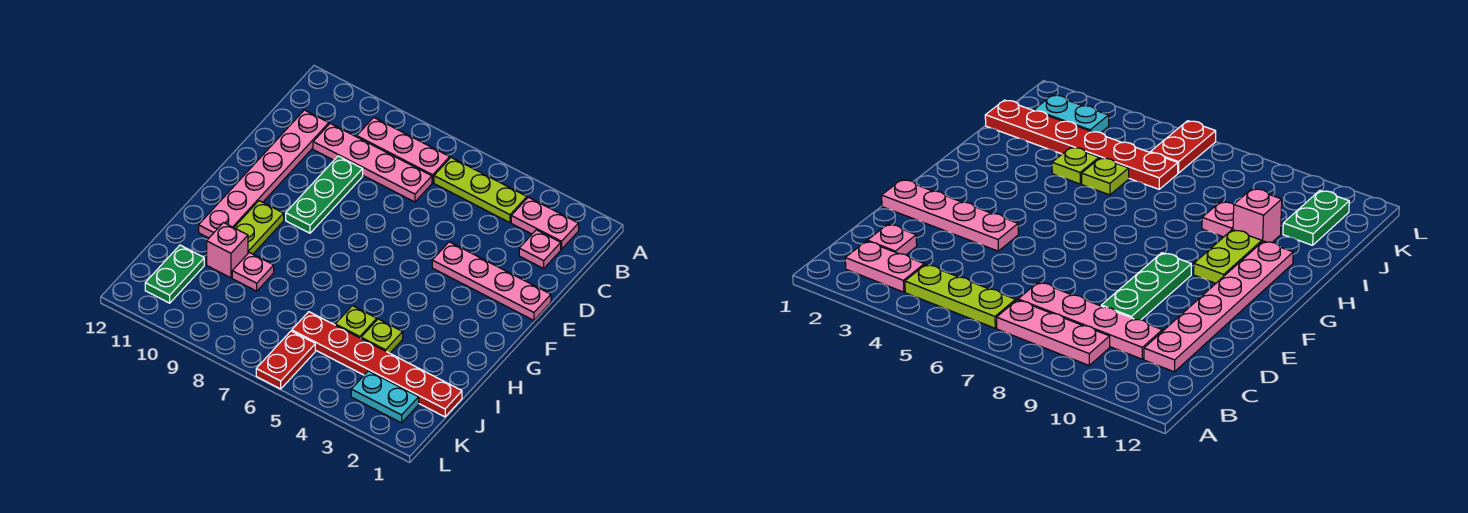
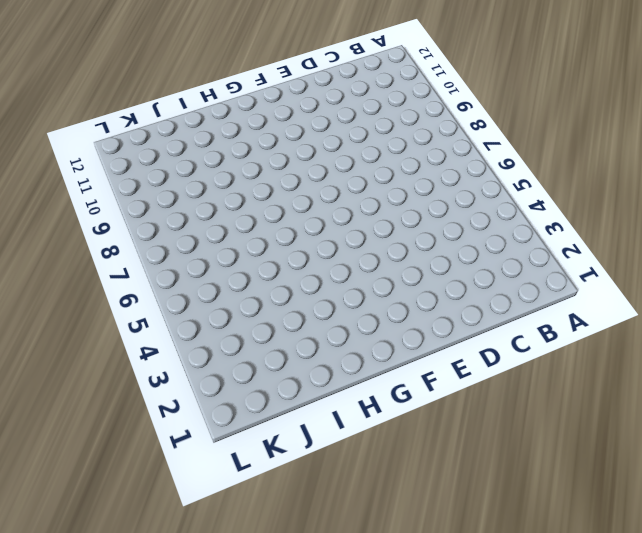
none -> pink plate B2:B3 level 1
none -> lime plate B4:B6 level 1
none -> pink plate B7:B9 level 1

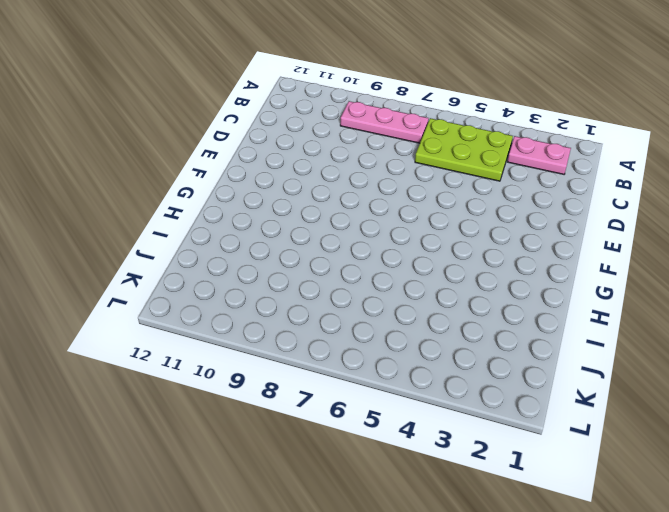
lime plate B4:C6 level 1 -> lime plate B4:B6 level 1
none -> pink plate C2 level 1
none -> pink plate C7:C10 level 1
none -> pink plate C11:H11 level 1

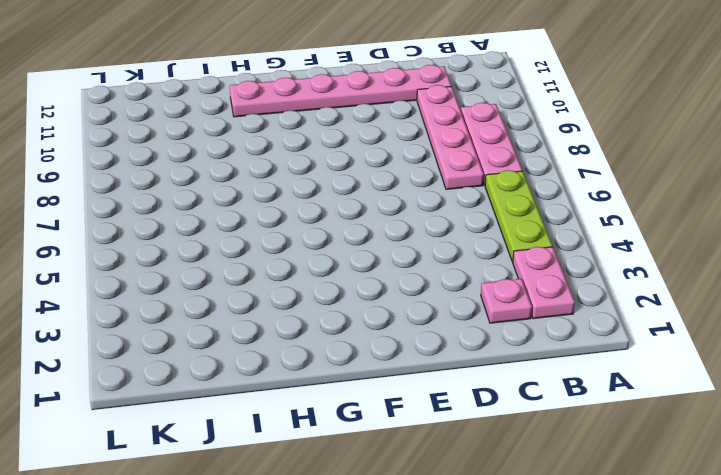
none -> green plate D9:F9 level 1
none -> pink plate E1:E4 level 1
none -> lime plate G10:H10 level 1

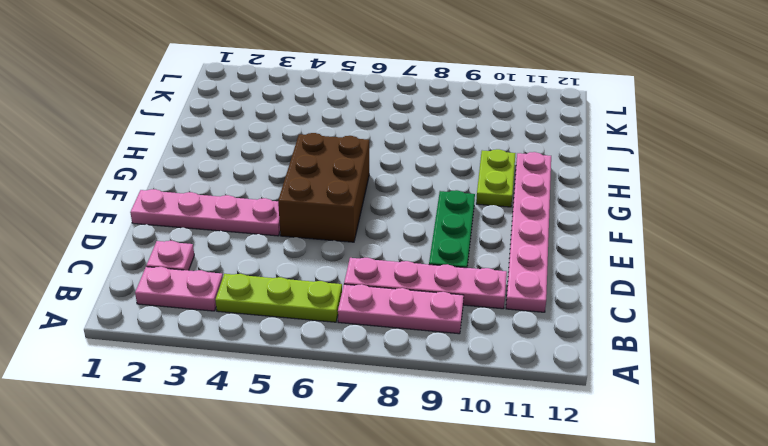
brown brick E5:G6 level 1 -> none
none -> lime plate I4 level 1
none -> lime plate I5 level 1
none -> pink plate I9 level 1

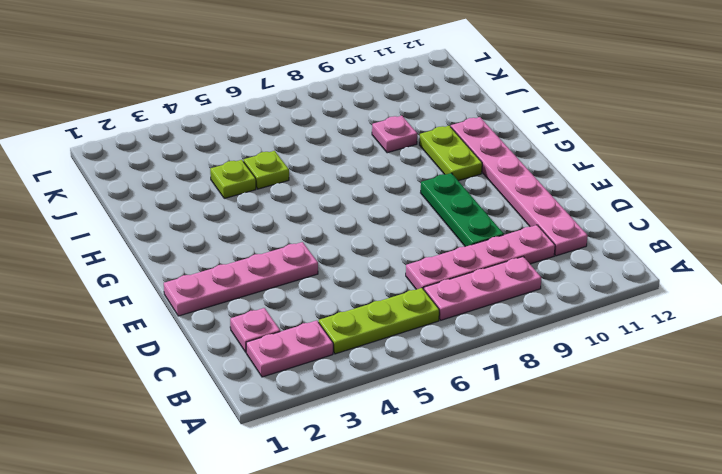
none -> pink brick I10 level 1
none -> red plate J1:J6 level 1
none -> green plate J11:K11 level 1

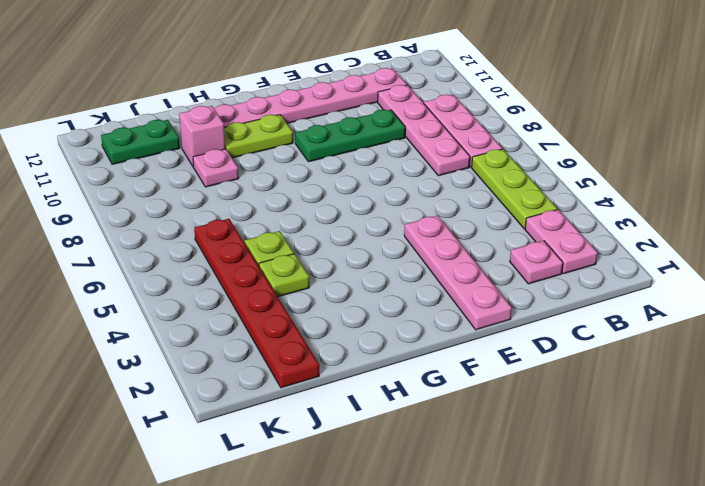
none -> cyan plate K2:K3 level 1
none -> red plate K6:L6 level 1

